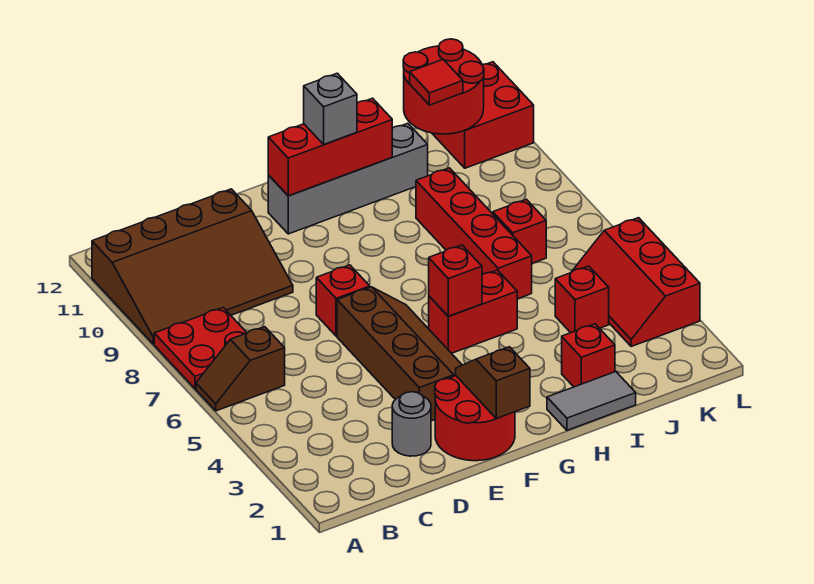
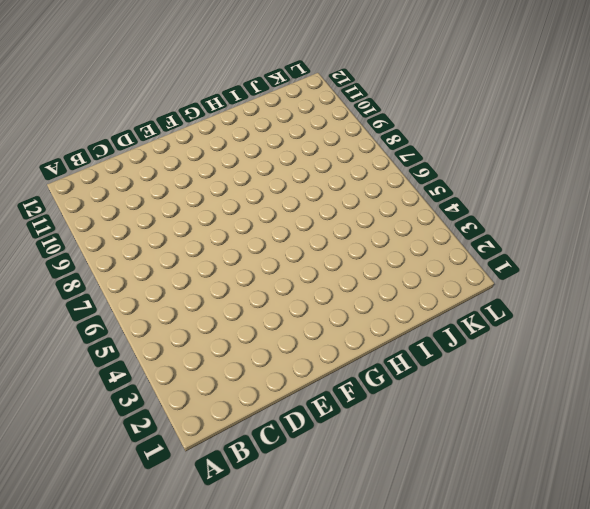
none -> brown slope A6:B6 level 1 top B
none -> red plate A7:B8 level 1
none -> brown slope A9:D11 level 1 top 11

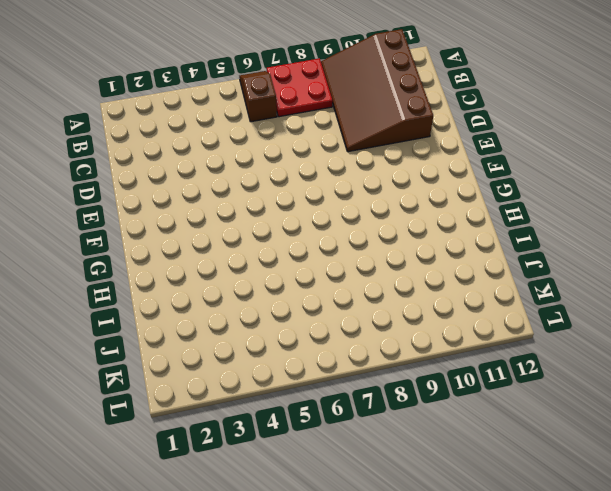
none -> grey round brick D2 level 1
none -> red round brick E1:F2 level 1
none -> brown slope E3:F6 level 1 top E

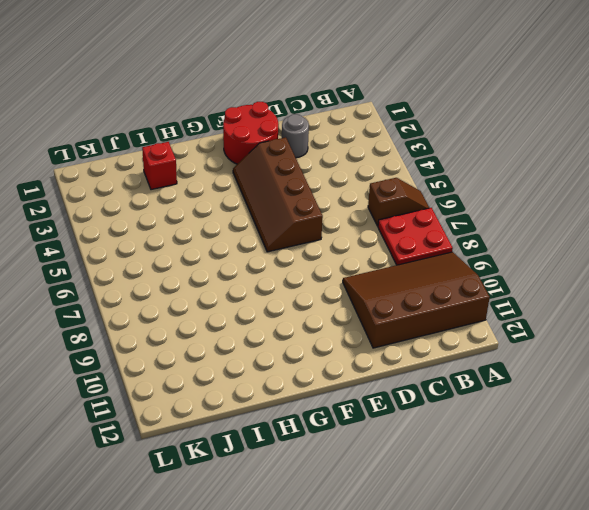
none -> red brick E7 level 1
none -> grey brick F11:I11 level 1
none -> red brick G5:H5 level 1

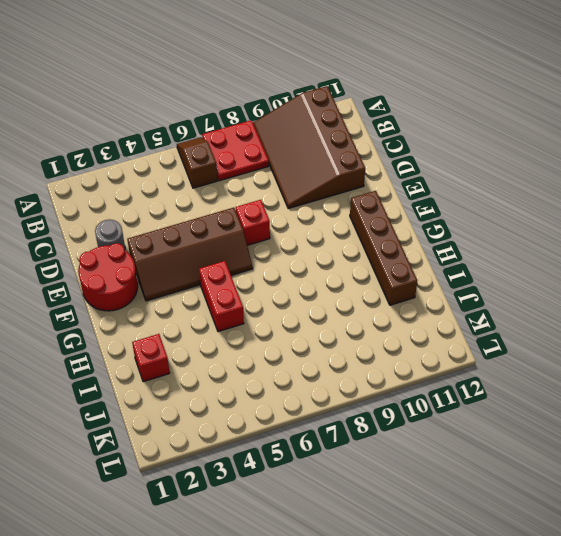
brown brick F11:I11 level 1 -> grey brick F11:I11 level 1
none -> grey tile H1:I1 level 1
none -> red brick I6:I9 level 1
none -> red brick J4 level 1

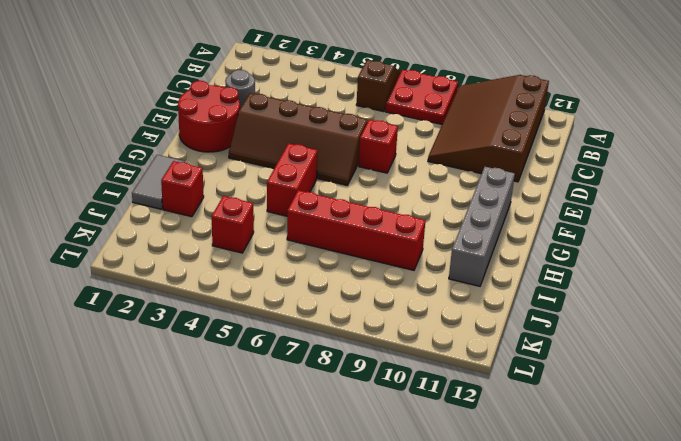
none -> red brick J7 level 1
none -> red slope K3:L5 level 1 top L
none -> red brick K11:L12 level 1

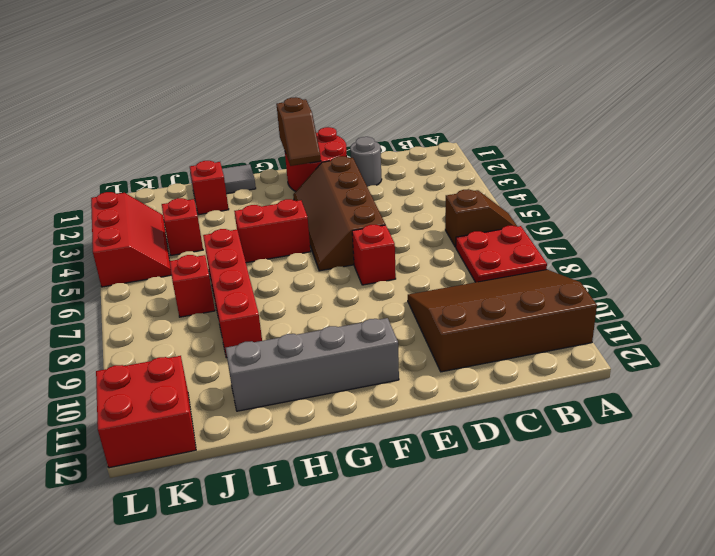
none -> red brick F11:H11 level 2
none -> red brick G5 level 2
none -> red round brick J11:K12 level 2

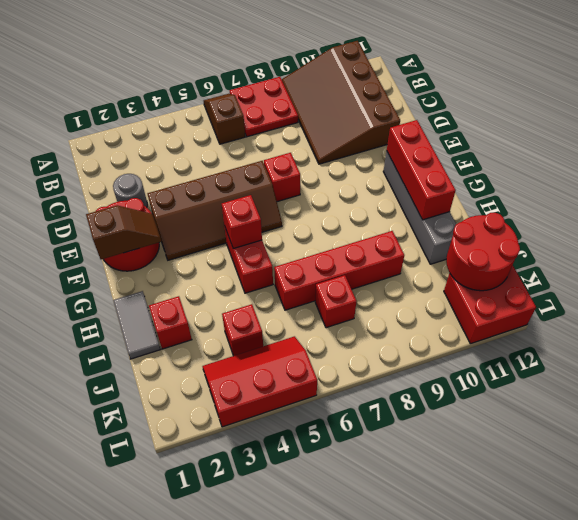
none -> grey brick G11 level 3
none -> red tile J11 level 3

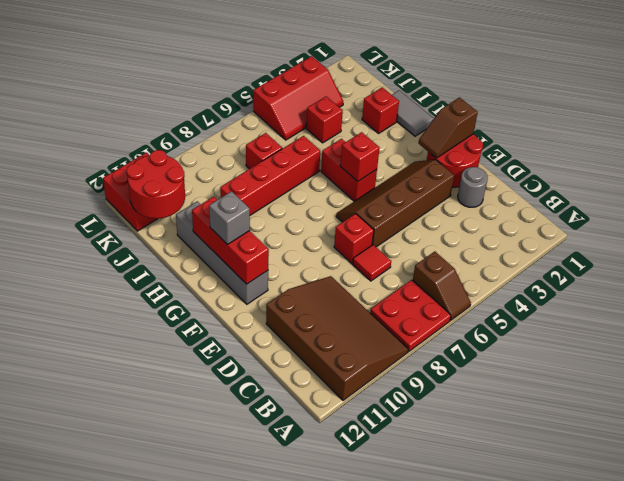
red tile D7 level 1 -> red tile J11 level 3

